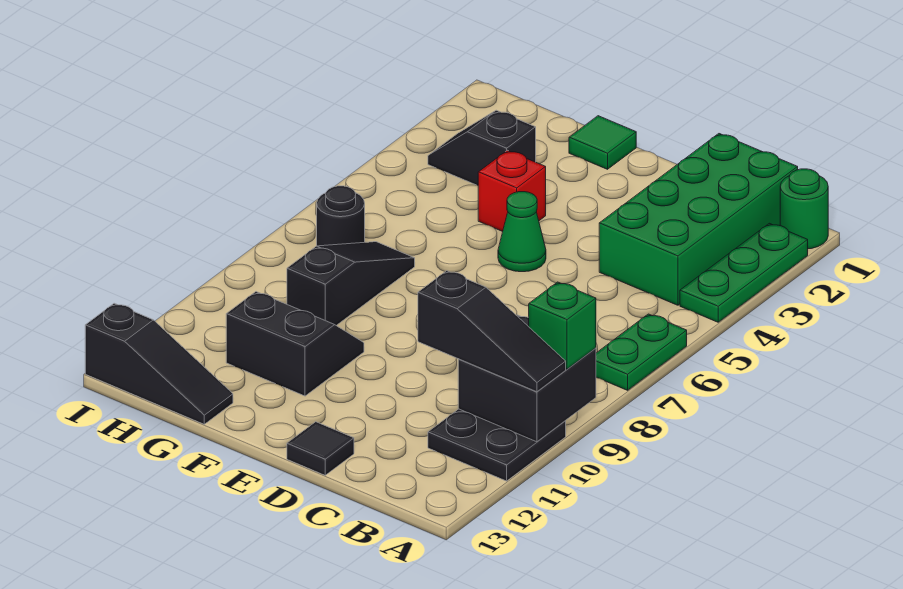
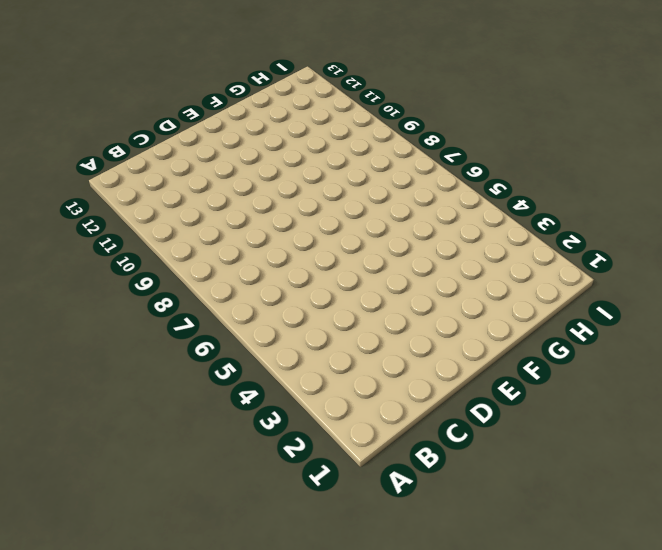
none -> green round brick A1 level 1
none -> green plate A2:A4 level 1
none -> green plate A6:A7 level 1

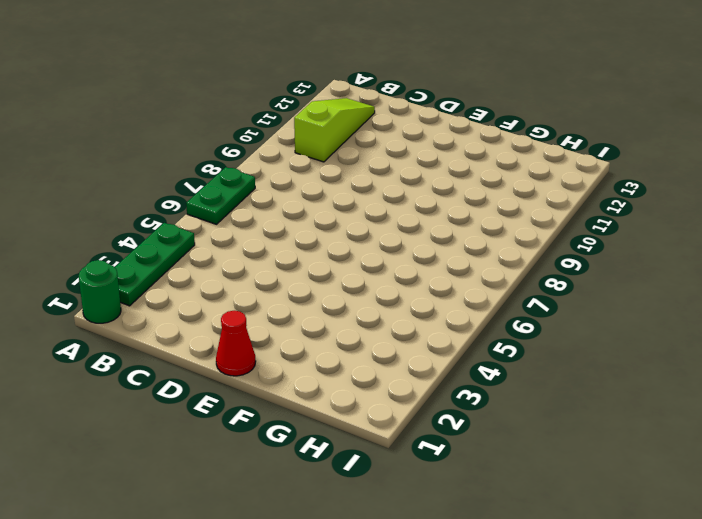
lime slope B10:B12 level 1 top 10 -> black plate A10:B11 level 1
red cone E1 level 1 -> none
none -> green brick B1:C4 level 1
none -> black tile D13 level 1
none -> green cone E5 level 1

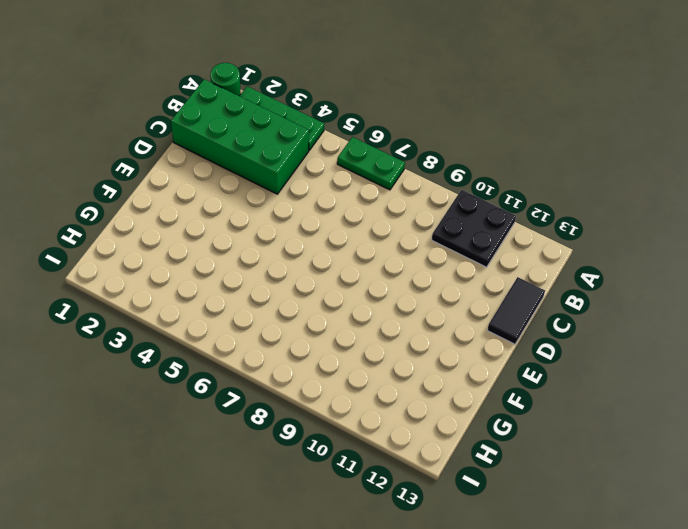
black tile C13:D13 level 1 -> black tile D13 level 1
none -> green cone E5 level 1
none -> green tile F1 level 1
none -> red brick F4 level 1

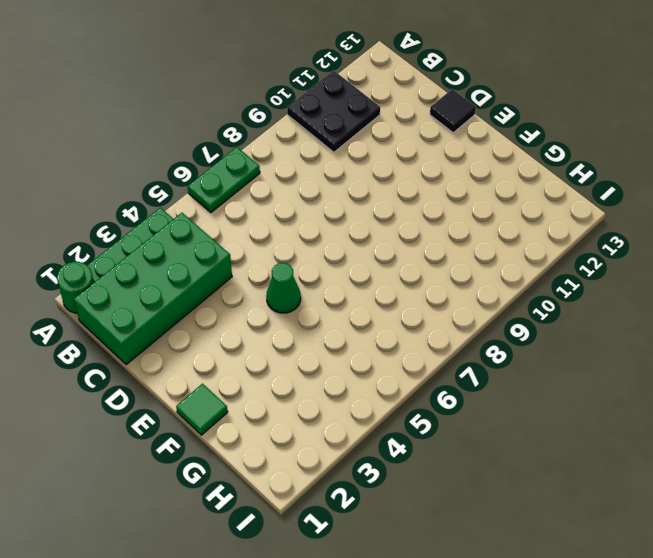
none -> red brick F4 level 1
none -> black slope F10:G11 level 1 top 11
none -> black slope G3:H3 level 1 top G

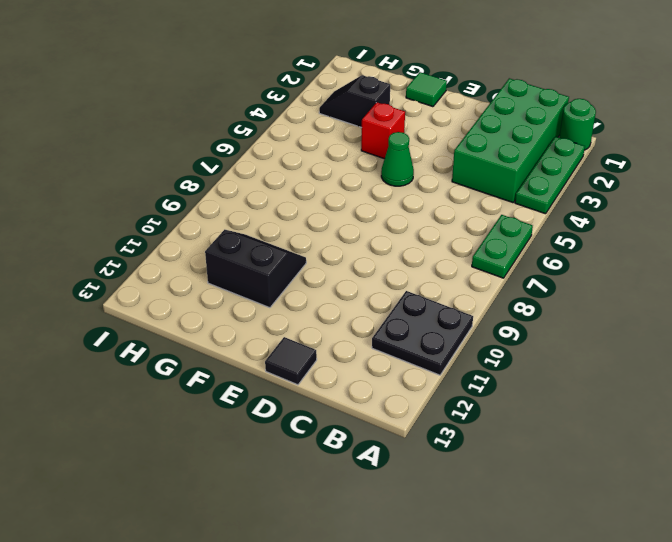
none -> black slope G7:G9 level 1 top 9
none -> black slope G13:I13 level 1 top I
none -> black round brick H7 level 1

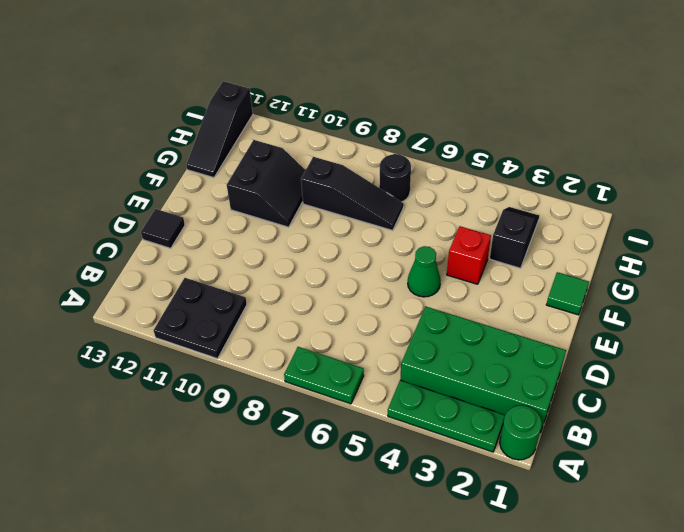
none -> black brick A9:B10 level 2
none -> green brick A9 level 3
none -> black slope A10:C10 level 3 top C

